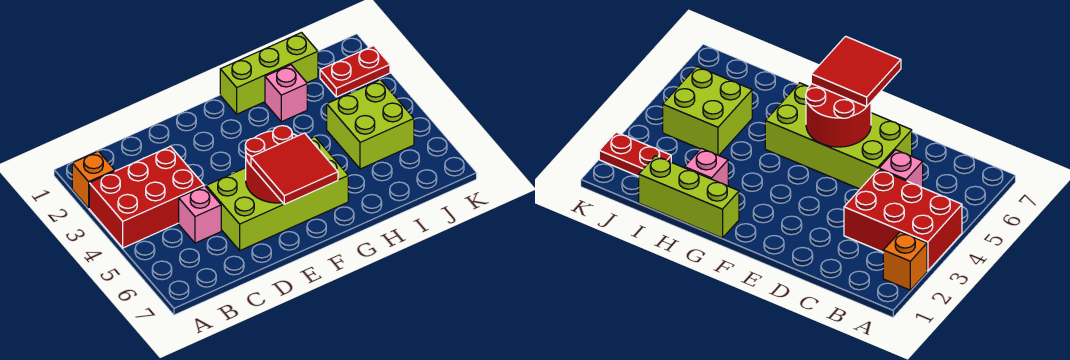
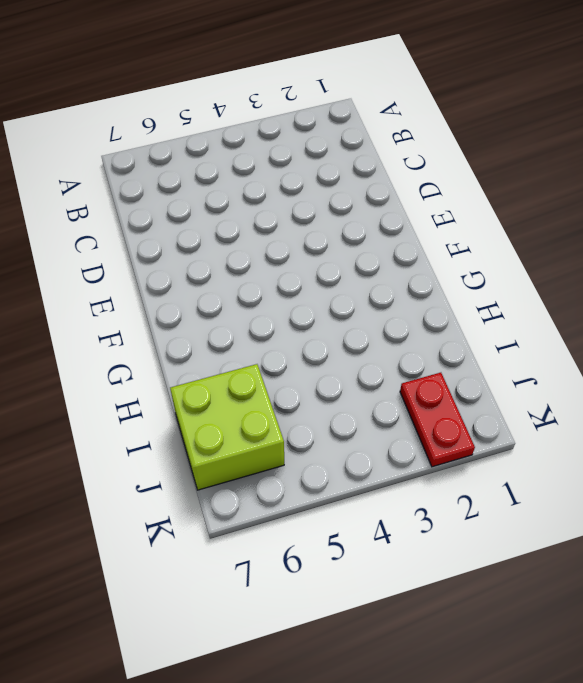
lime brick I6:J7 level 1 -> lime brick I4:J5 level 1
none -> orange brick A2 level 1
none -> red brick A3:C4 level 1

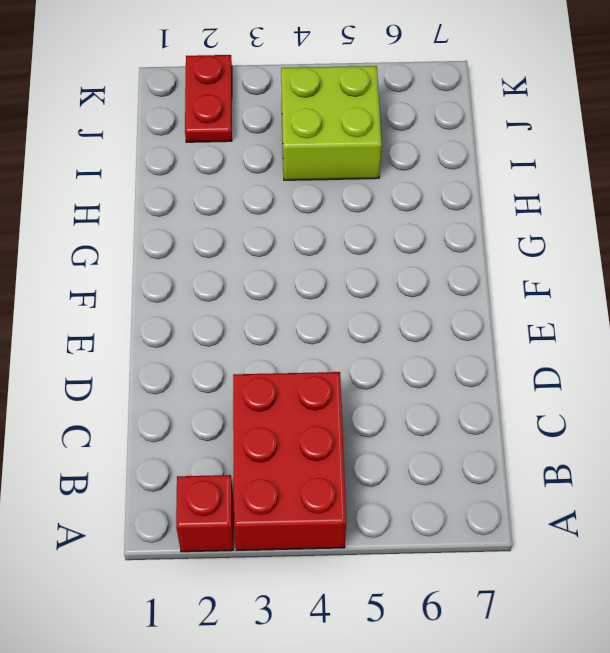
red brick A2 level 1 -> orange brick A2 level 1
none -> pink brick C5 level 1
none -> lime brick D5:G6 level 1

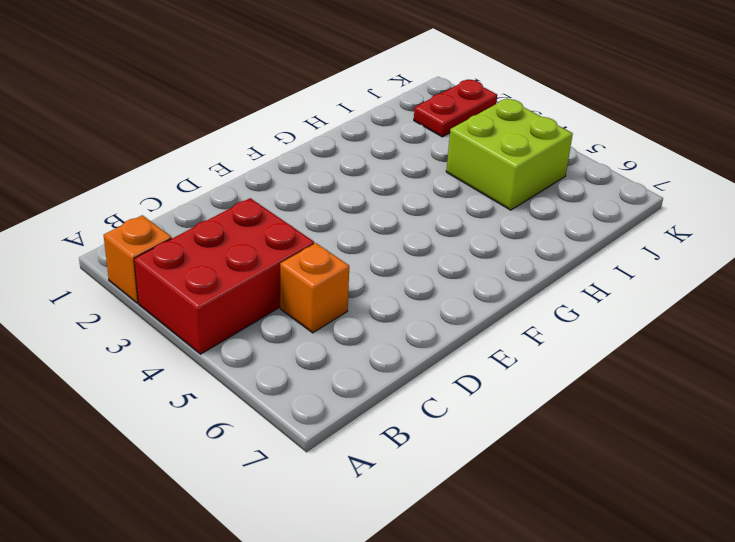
orange brick C5 level 1 -> pink brick C5 level 1
none -> lime brick D5:G6 level 1
none -> lime brick G1:I1 level 1

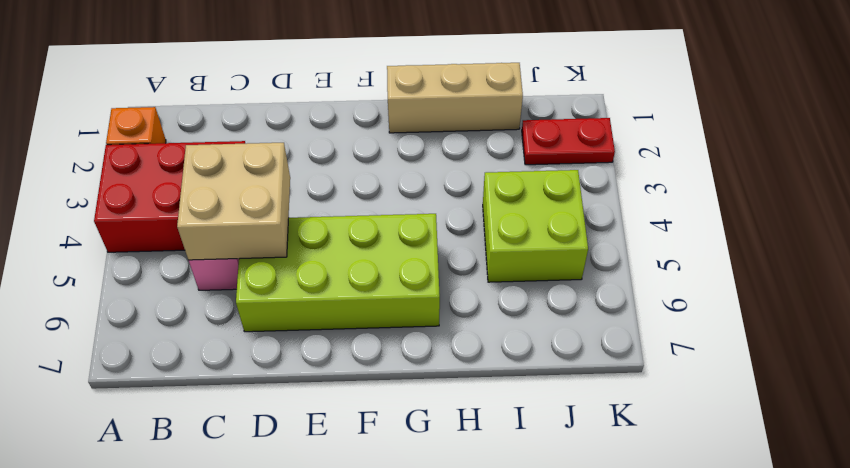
tan brick C4:D5 level 2 -> none
tan brick G1:I1 level 1 -> lime brick G1:I1 level 1
none -> pink brick H2 level 1
none -> red round brick E5:F6 level 2

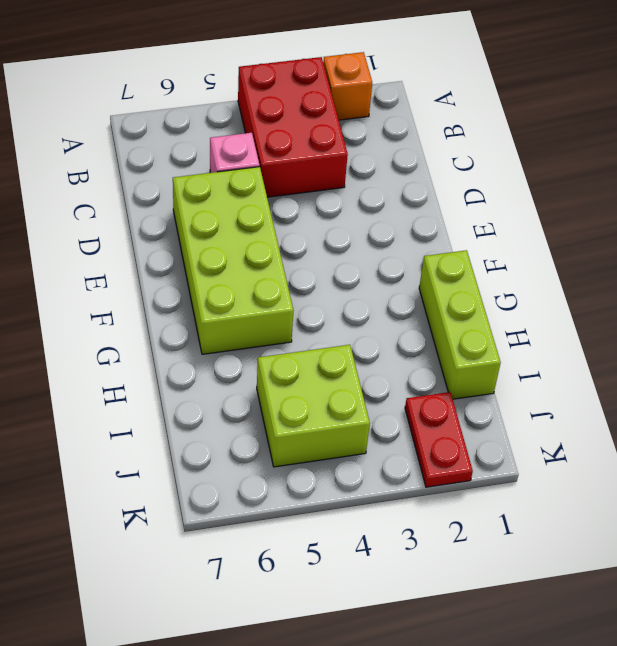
none -> pink brick H2 level 1
none -> red round brick E5:F6 level 2

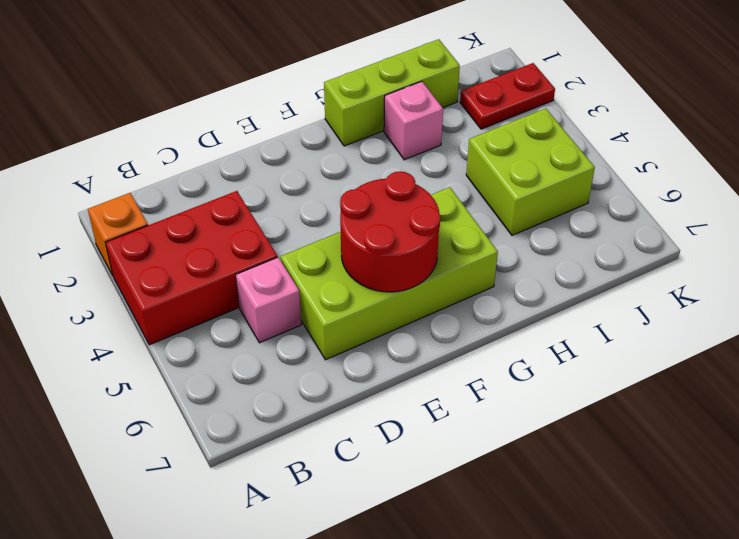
none -> red tile E6:F7 level 3

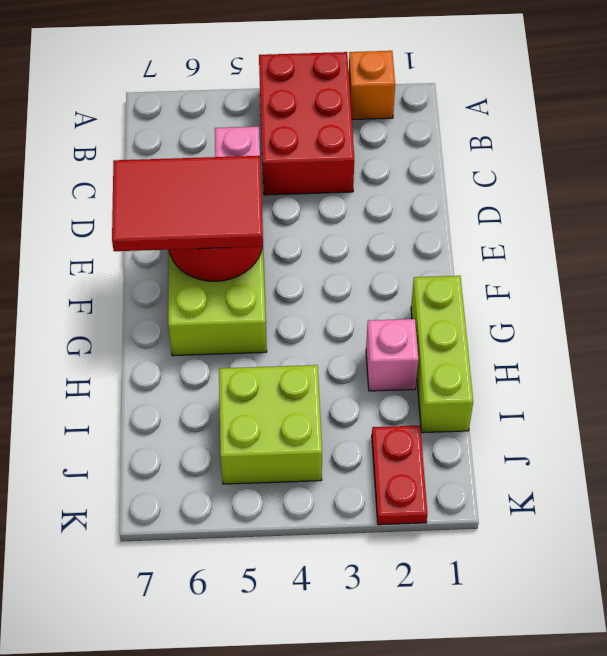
red tile E5:F7 level 3 -> red tile E6:F7 level 3

